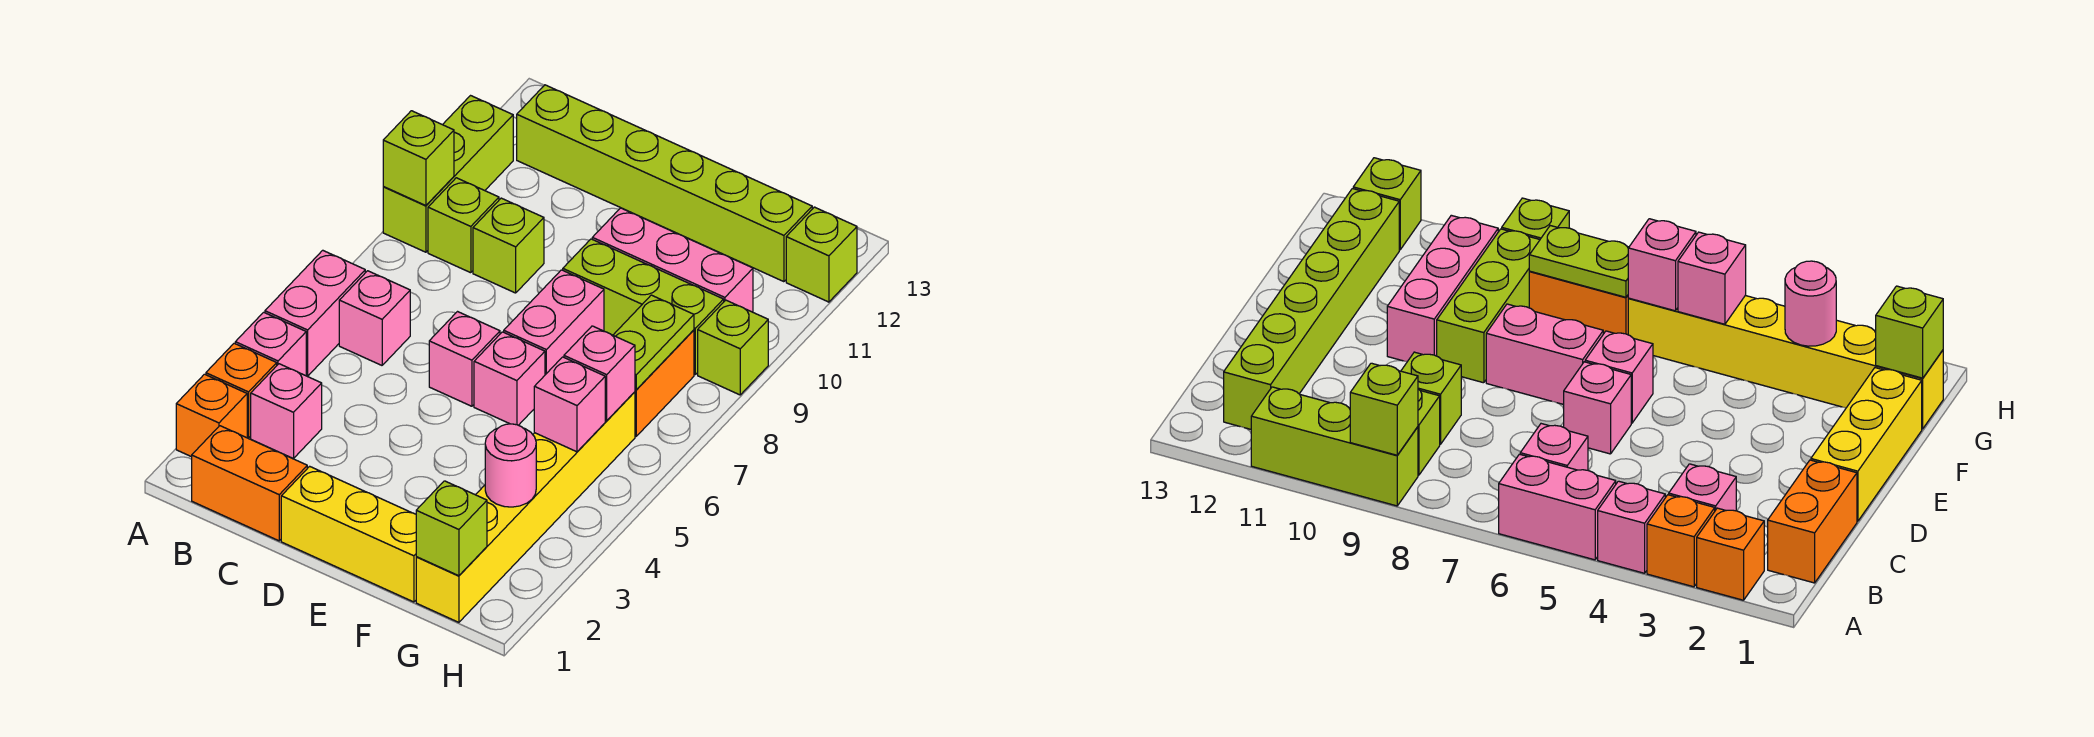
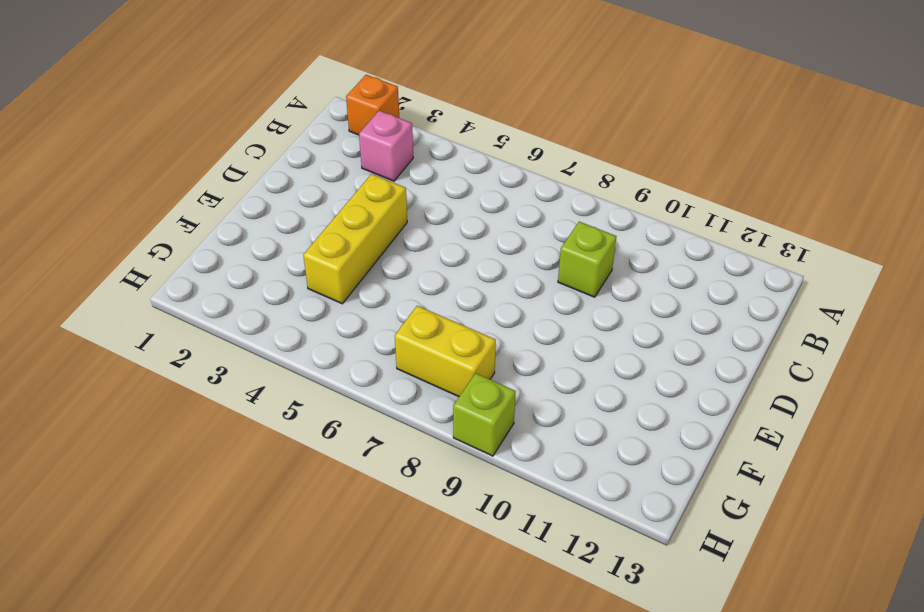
yellow brick D4:F4 level 1 -> yellow brick D1:F1 level 1
yellow brick G7:G8 level 1 -> orange brick G7:G8 level 1
none -> orange brick A3 level 1
none -> pink brick A4 level 1
none -> pink brick A5:A6 level 1

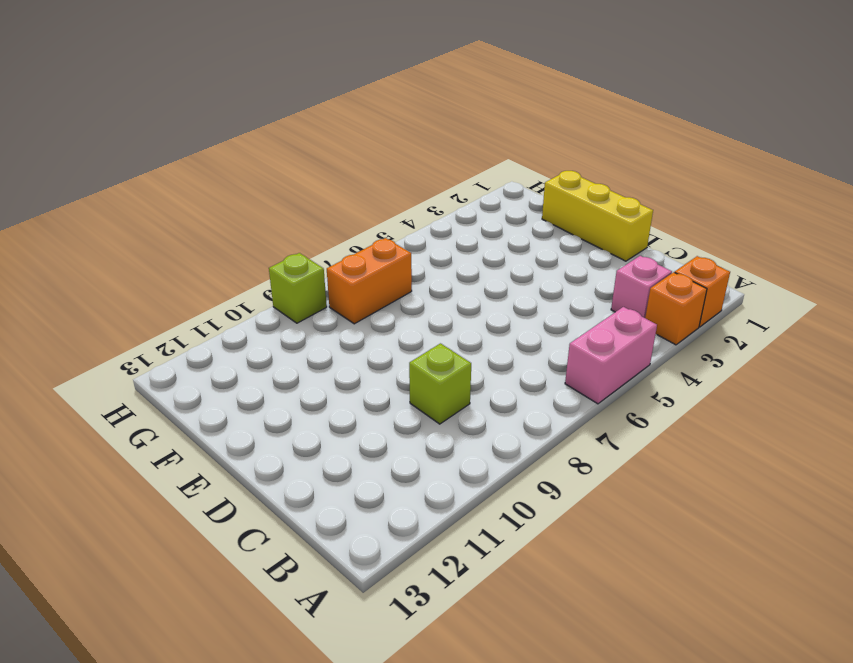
none -> pink brick A4 level 1
none -> lime brick A9:A11 level 1
none -> orange brick B1:C1 level 1

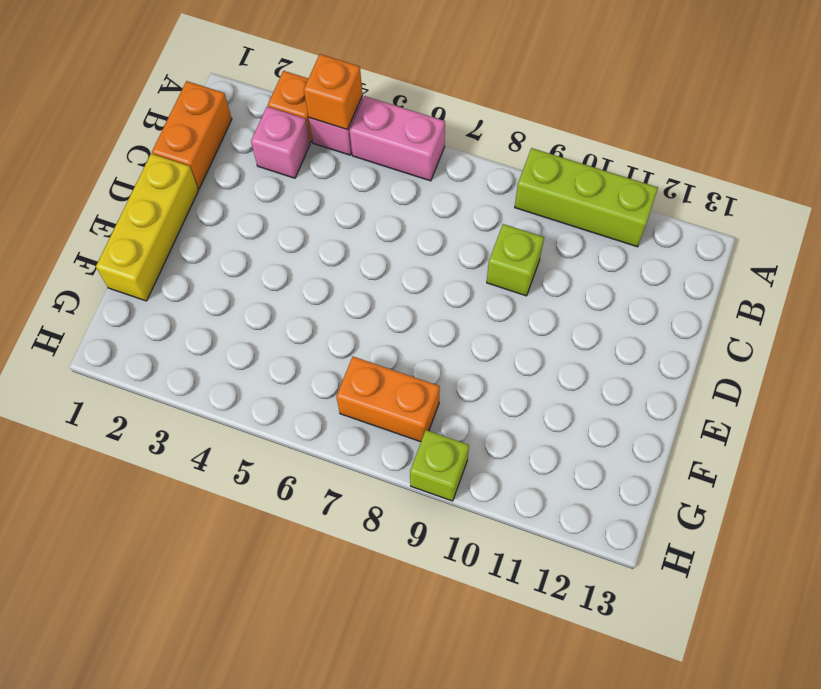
orange brick A4 level 2 -> orange brick A2 level 1
none -> pink brick B6 level 1
none -> lime brick B9 level 1
none -> lime brick B12:G12 level 1

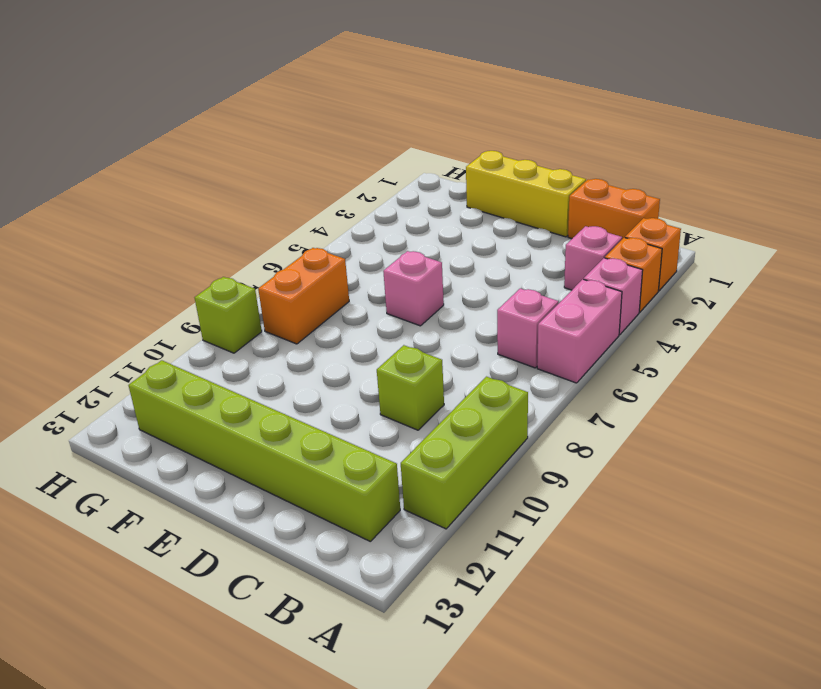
none -> lime brick B9 level 1
none -> pink brick D6 level 1
none -> pink brick E7:E8 level 1

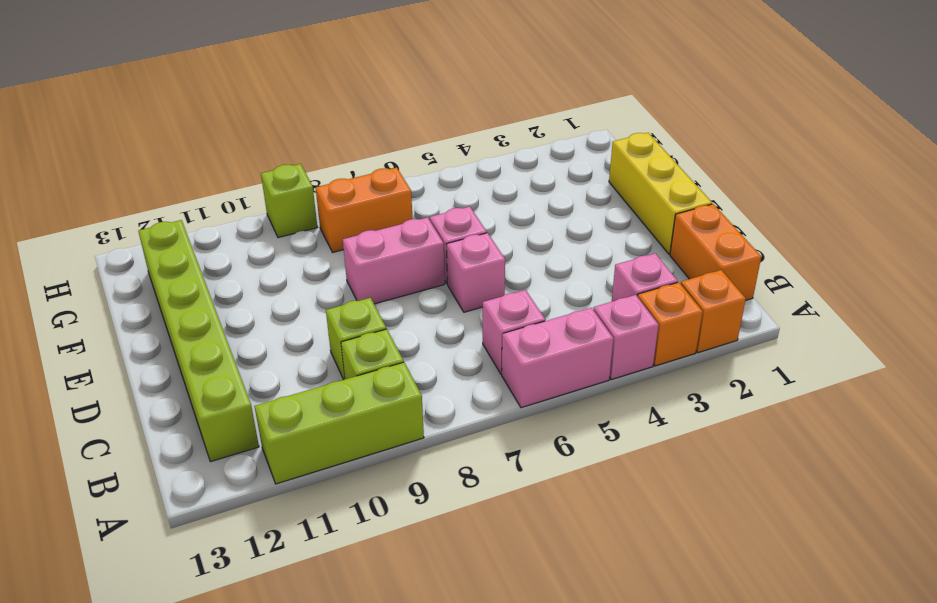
none -> lime brick E9:G9 level 1
none -> pink brick E10:G10 level 1
none -> yellow brick G1:G6 level 1

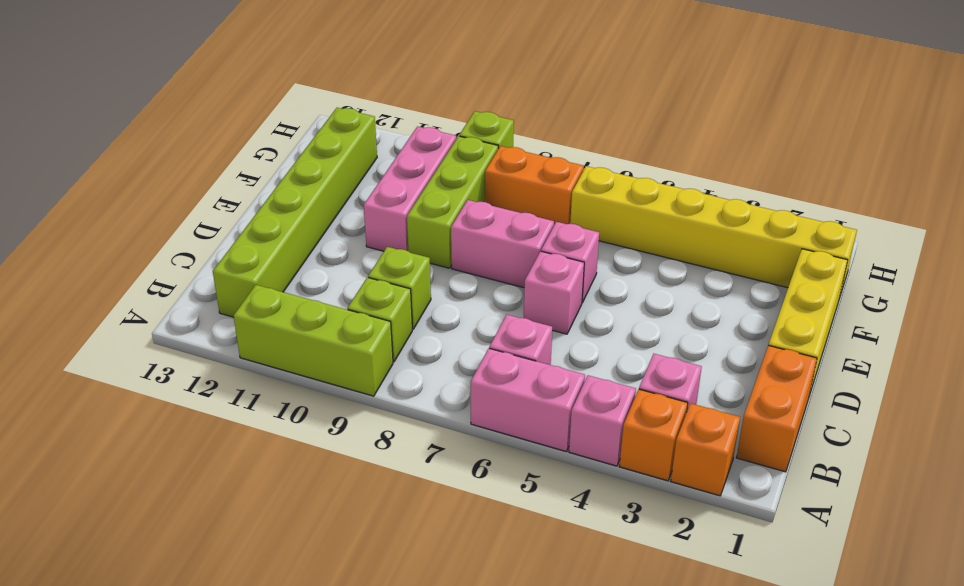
none -> lime brick H12 level 1
none -> lime brick A9 level 2
none -> lime brick G1 level 2

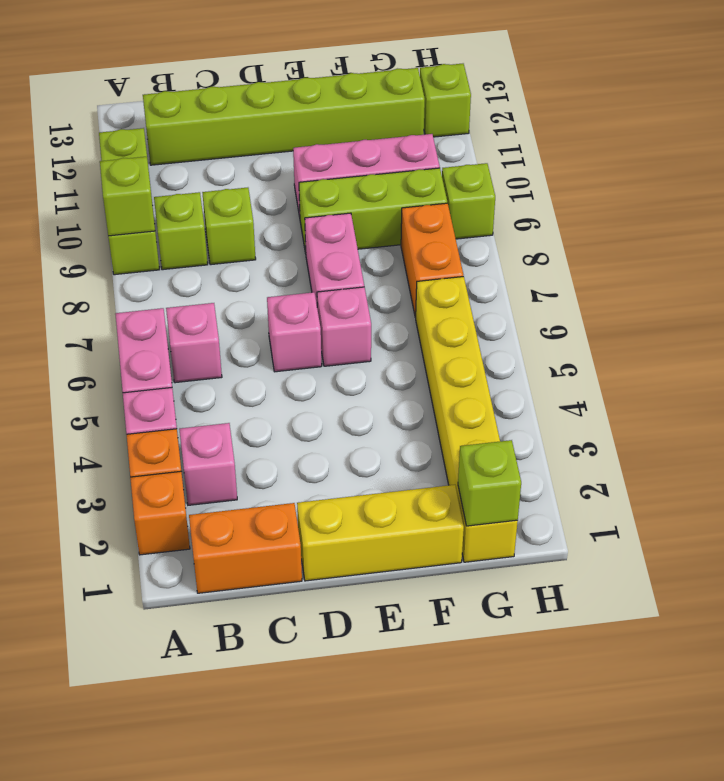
none -> pink round brick G3 level 2
none -> pink brick G5 level 2
none -> pink brick G6 level 2

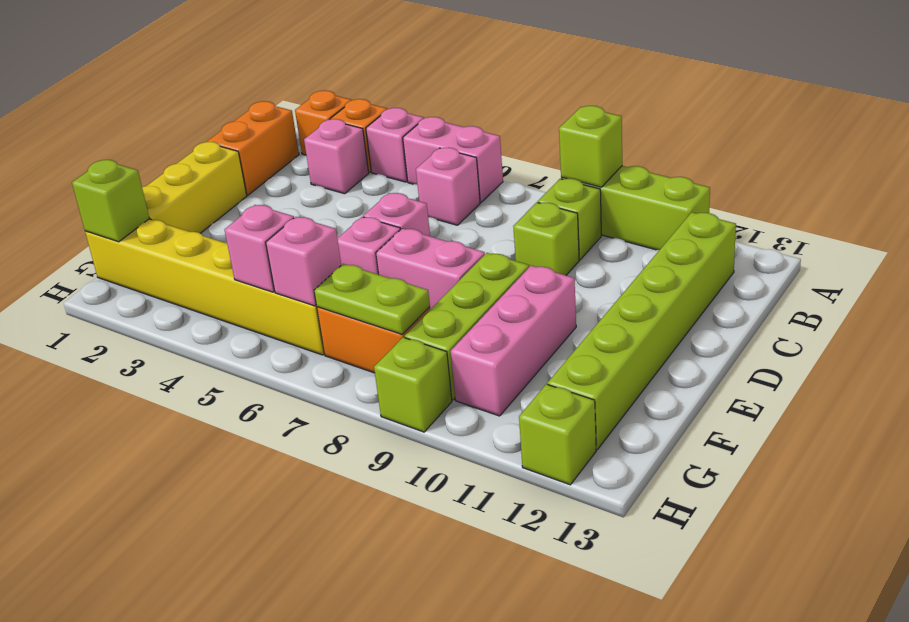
none -> pink round brick G3 level 2

